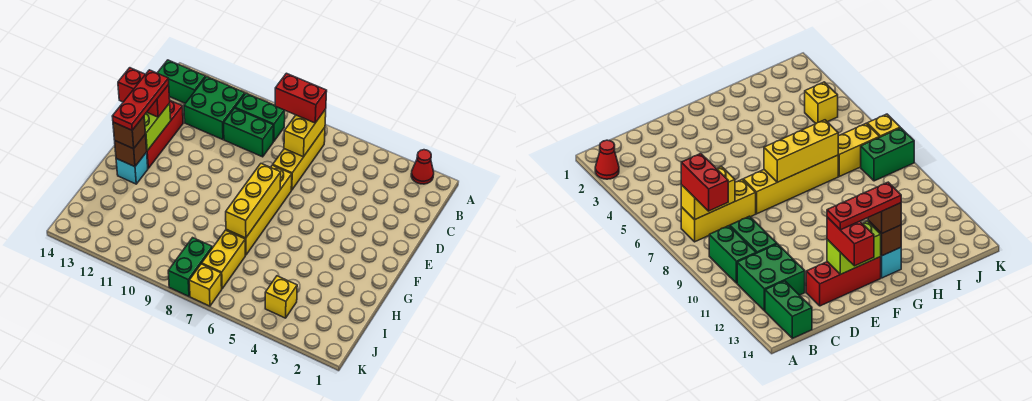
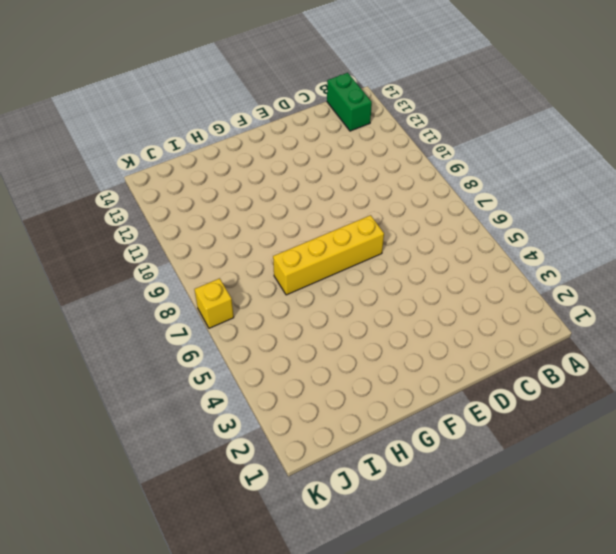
none -> red cone A2 level 1
none -> yellow brick B7:D7 level 1
none -> green brick B9:B10 level 1

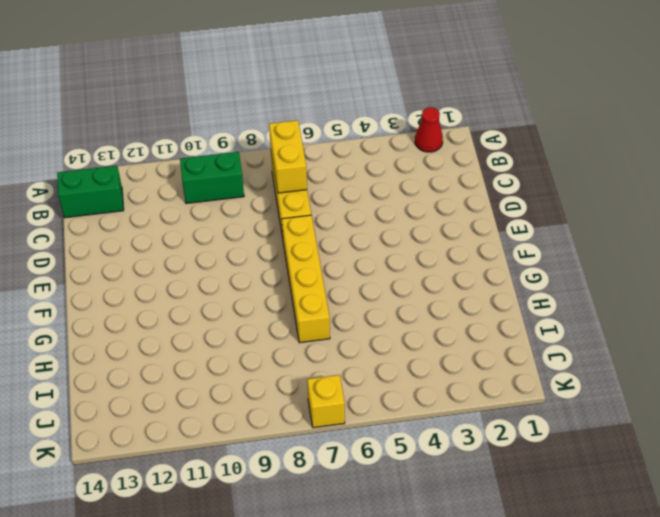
none -> green brick B11:C12 level 1
none -> green brick C9:C10 level 1
none -> red brick D13:F13 level 1

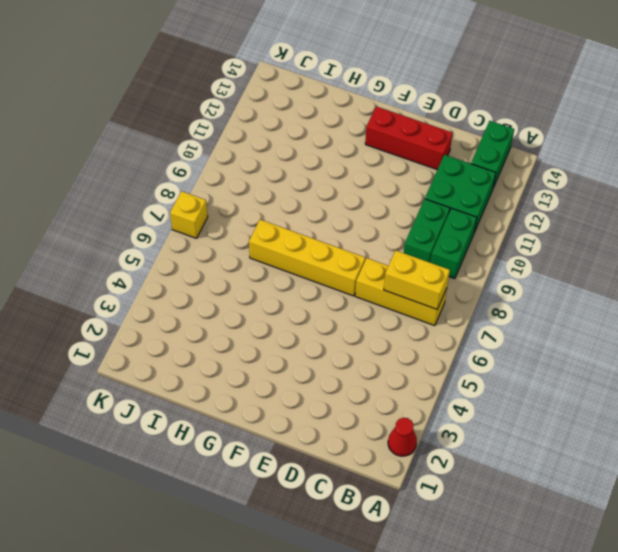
none -> cyan brick G13 level 1
none -> yellow brick I7:J7 level 1
none -> yellow brick J4 level 1

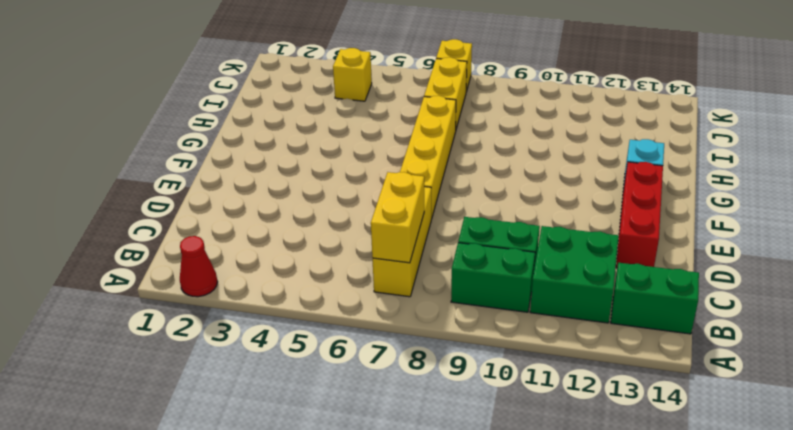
none -> green brick J8:K8 level 1
none -> lime brick E13:F13 level 2
none -> yellow brick F7:H7 level 2

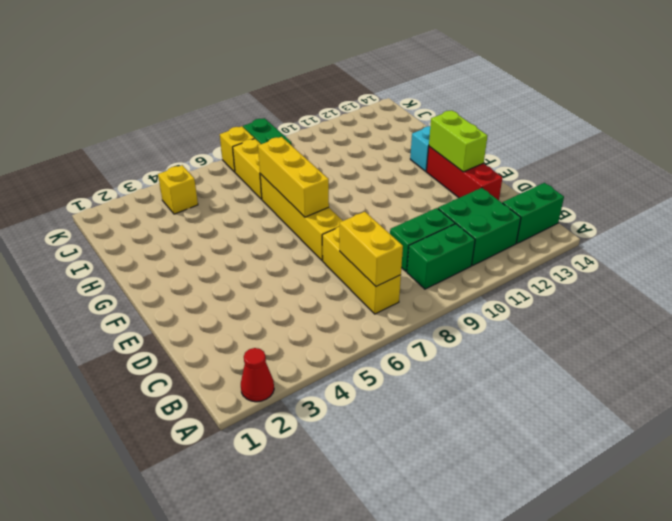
none -> brown brick G13 level 2
none -> red brick B7:B8 level 3
none -> red brick E13:E14 level 3

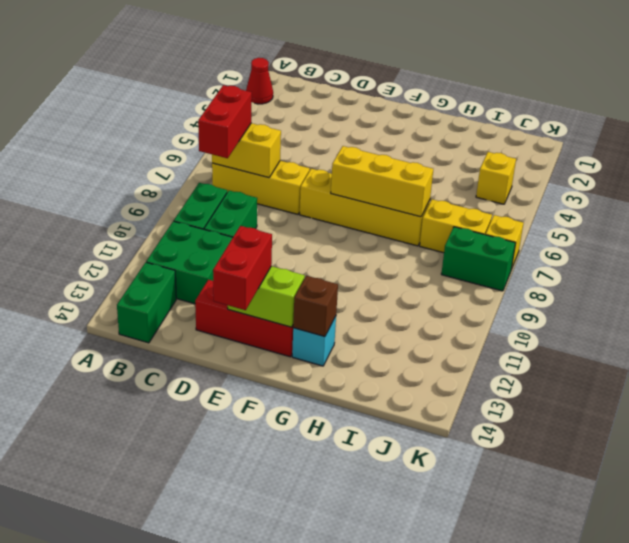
none -> brown brick G13 level 3
none -> red plate E13:G13 level 4

